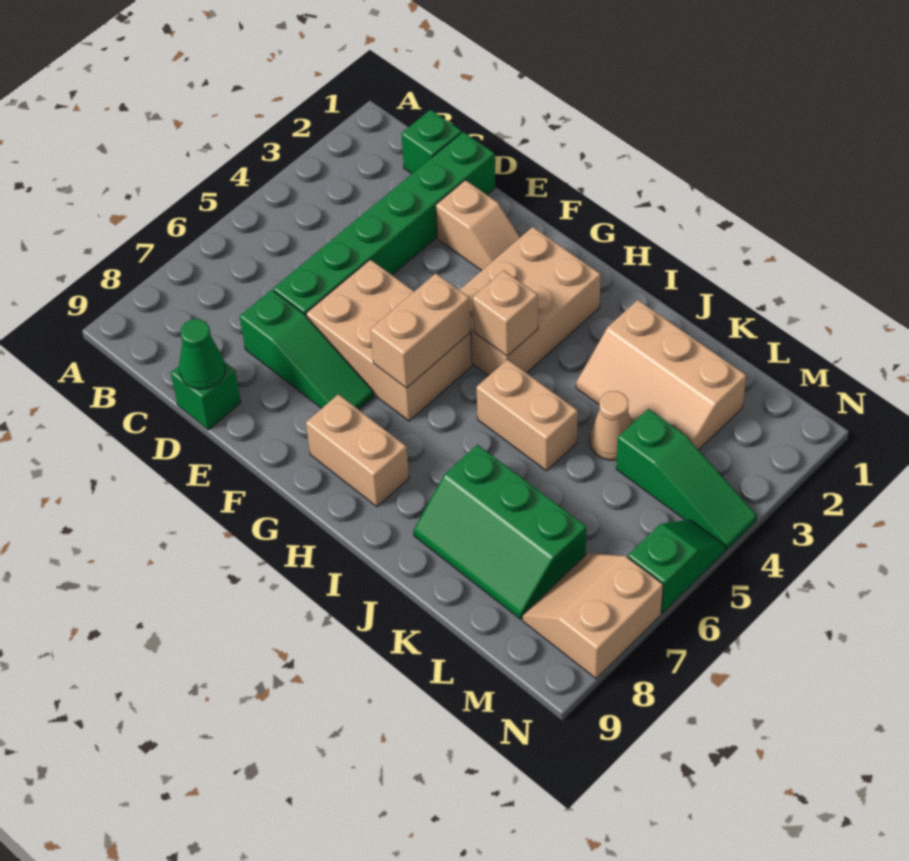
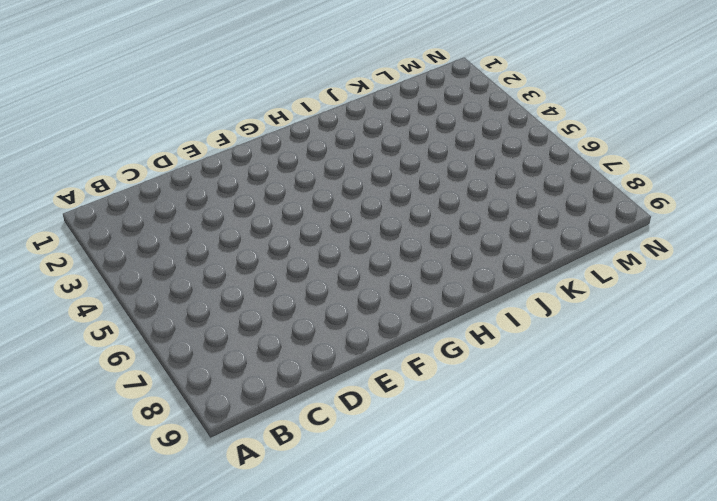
none -> green brick C1 level 1
none -> green brick D1:D6 level 1
none -> green slope D7:F7 level 1 top D

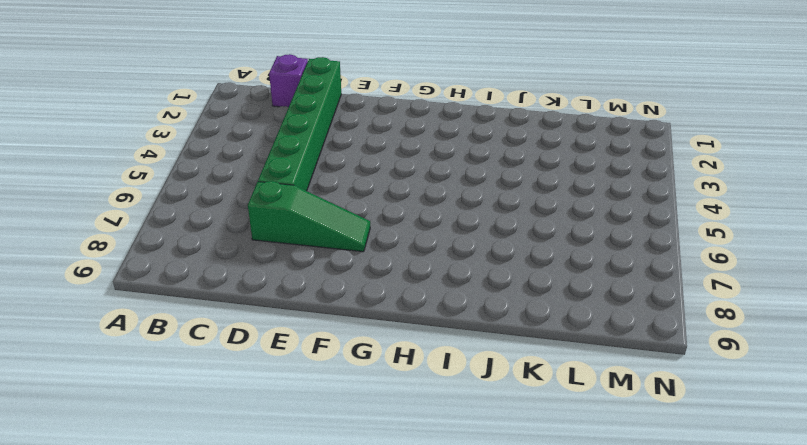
purple brick C1 level 1 -> green brick C1 level 1
none -> green brick D9 level 1
none -> tan slope E2:F2 level 1 top E
none -> tan brick E5:G6 level 1

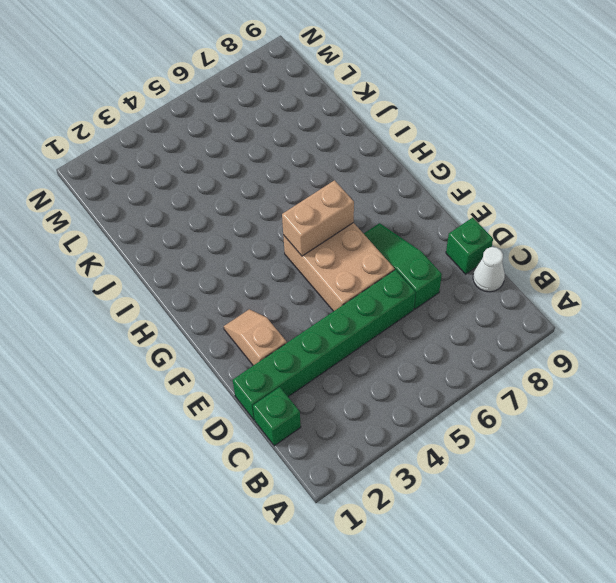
white cone C9 level 1 -> none
none -> tan brick G2:H4 level 1
none -> tan brick G8:H8 level 1
none -> tan brick I5:J5 level 1

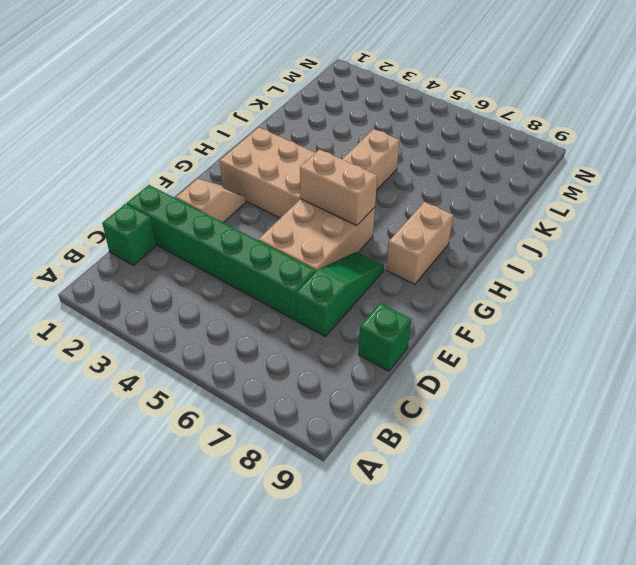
none -> tan slope J2:L3 level 1 top 2
none -> green slope J7:L8 level 1 top 7
none -> tan cone K4 level 1

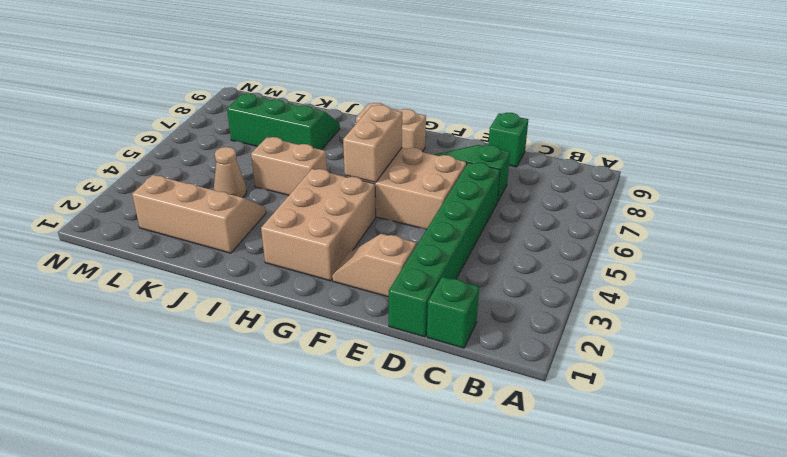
none -> green slope L4:N4 level 1 top L
none -> tan slope M7:N8 level 1 top N
none -> green slope N5:N6 level 1 top 6

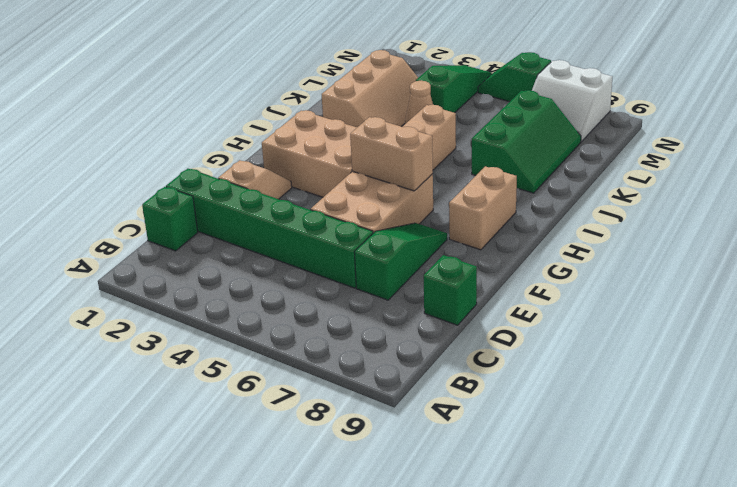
white slope M7:N8 level 1 top N -> tan slope M7:N8 level 1 top N
none -> green cone D9 level 2
none -> tan brick H4 level 2

